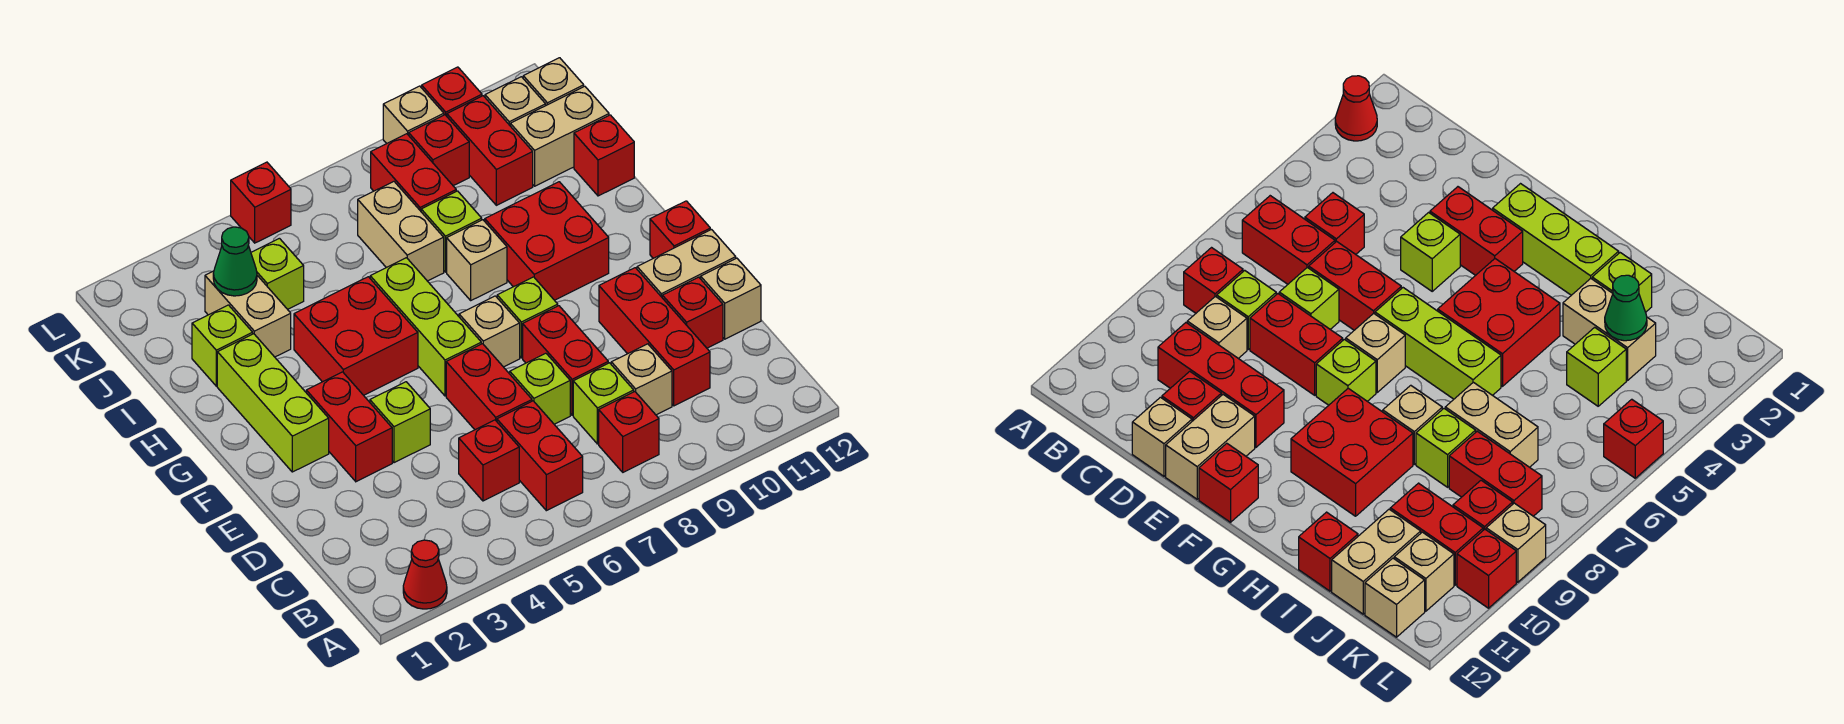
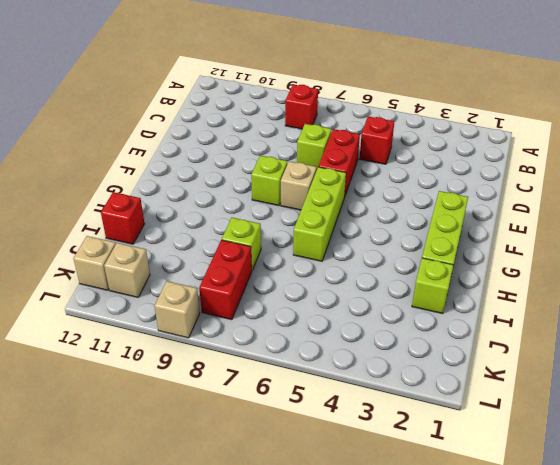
none -> red cone A2 level 1
none -> red brick B6:C6 level 1
none -> lime brick C8 level 1
none -> tan brick C9 level 1

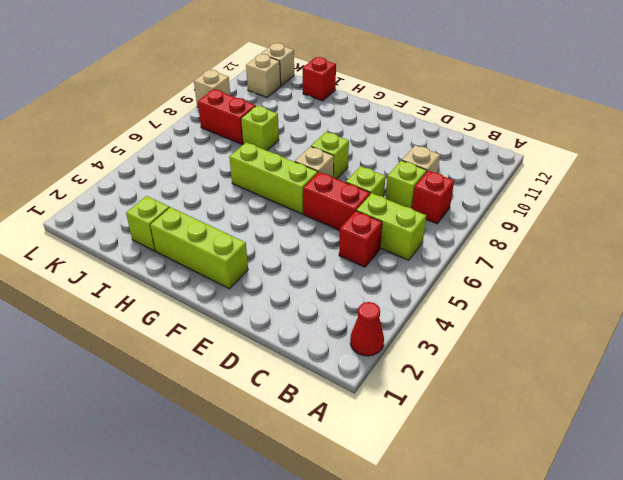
lime brick B6:C6 level 1 -> red brick B6:C6 level 1
none -> red brick C10:E10 level 1
none -> red brick D8:E8 level 1
none -> red brick D11 level 1
none -> tan brick D12 level 1

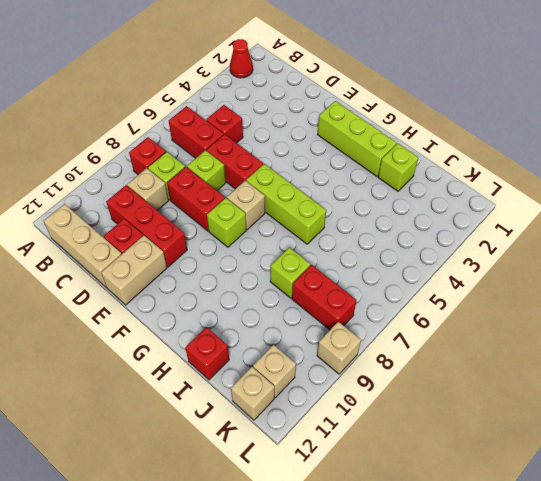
tan brick B12:D12 level 1 -> tan brick D12 level 1
none -> red brick E3:F3 level 1
none -> lime brick E4 level 1
none -> red brick F12 level 1
none -> red brick G4:H5 level 1

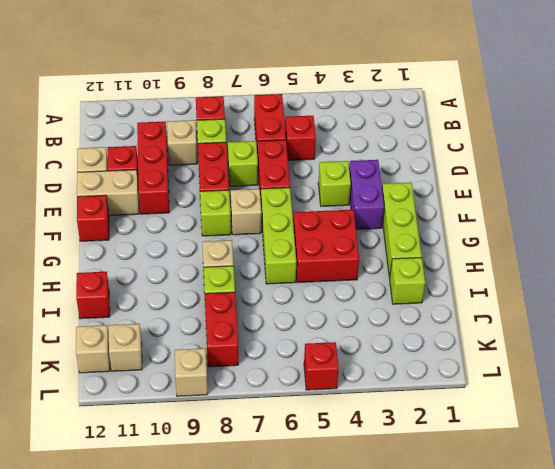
purple brick E3:F3 level 1 -> red brick E3:F3 level 1
none -> red cone A2 level 1
none -> red brick G9:H10 level 1
none -> tan brick I3:J3 level 1
none -> tan brick I7:J7 level 1

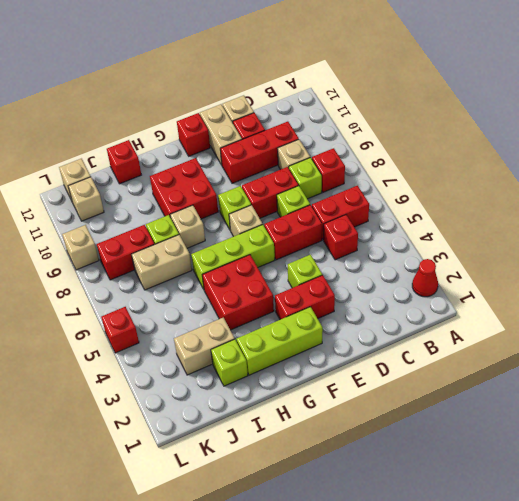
none -> lime brick J4 level 1
none -> red brick J10:K10 level 1
none -> tan brick J11:J12 level 1
none -> red brick K9 level 1

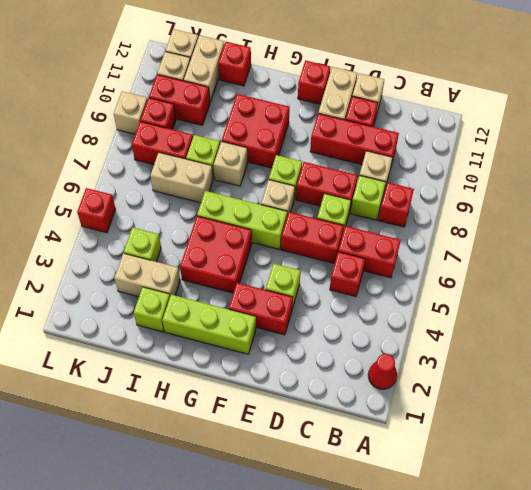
none -> red brick L10 level 1
none -> green cone J3 level 2

